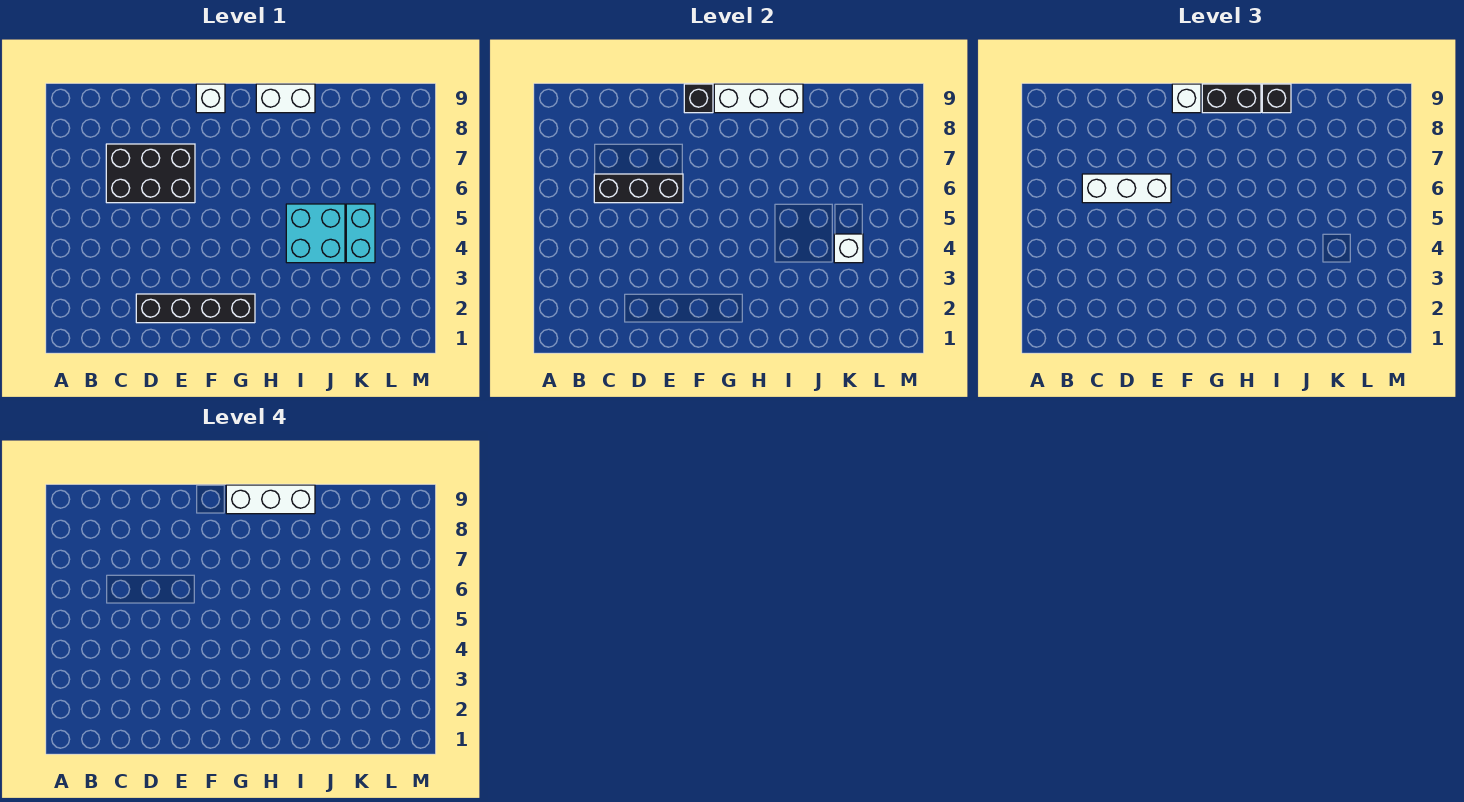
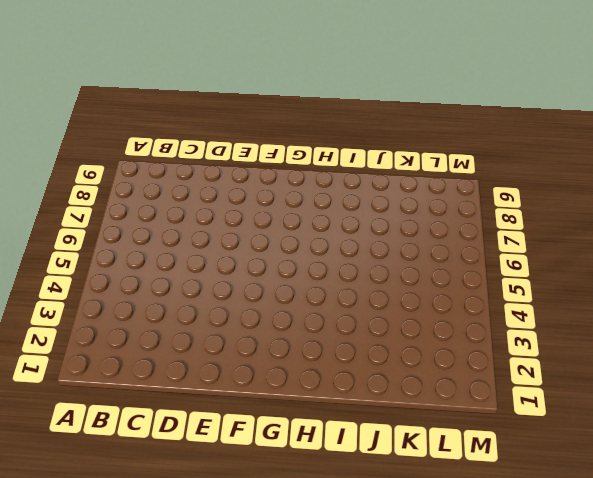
none -> black brick C6:E7 level 1
none -> black brick D2:G2 level 1
none -> white brick F9 level 1

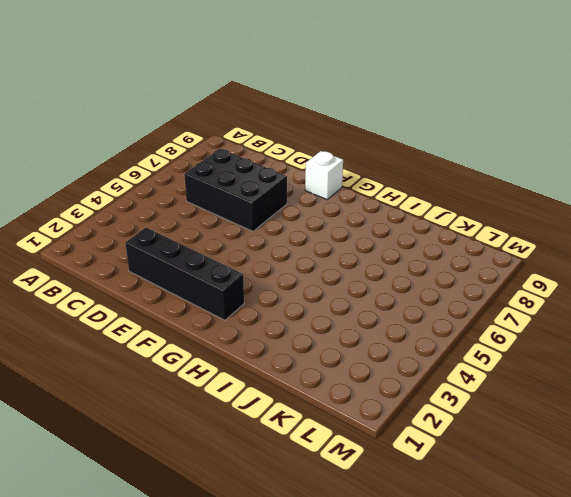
none -> white brick H9:I9 level 1
none -> cyan brick I4:J5 level 1
none -> cyan brick K4:K5 level 1

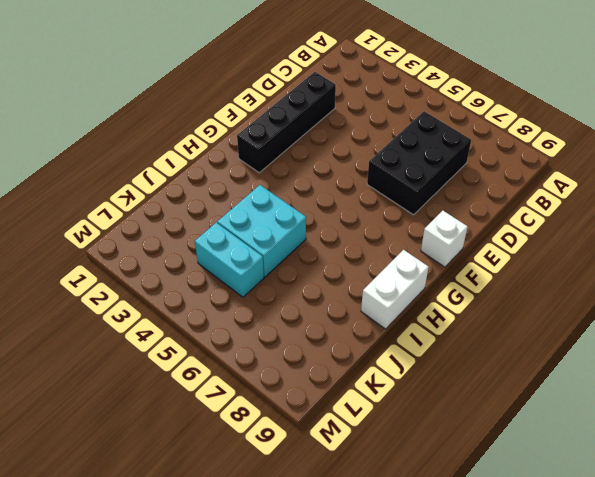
none -> black brick C6:E6 level 2
none -> black brick F9 level 2
none -> white brick G9:I9 level 2

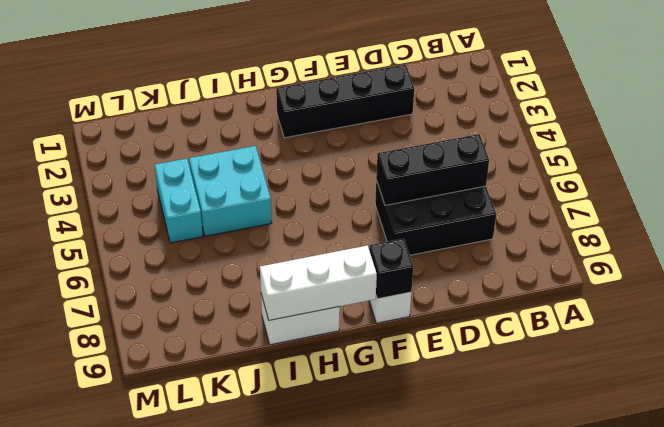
none -> white brick K4 level 2
none -> white brick C6:E6 level 3
none -> white brick F9 level 3

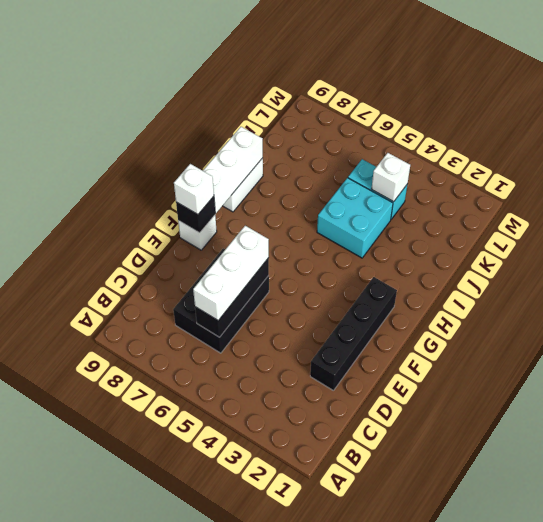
none -> black brick G9:H9 level 3
none -> black brick I9 level 3
none -> white brick G9:I9 level 4

